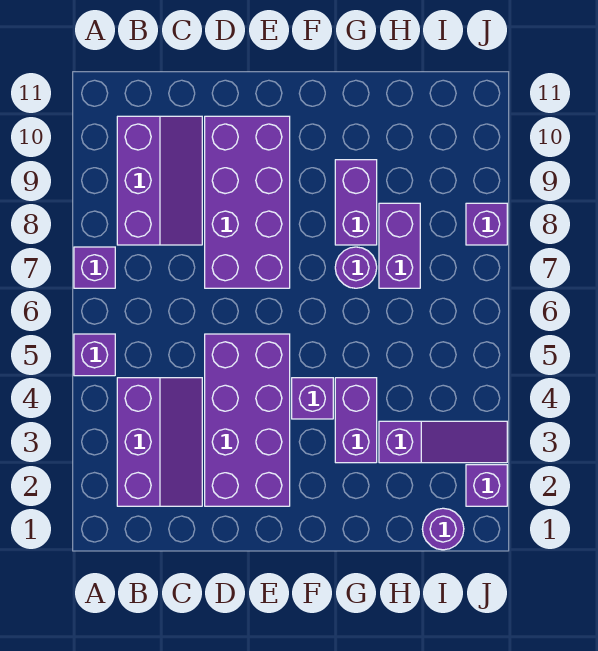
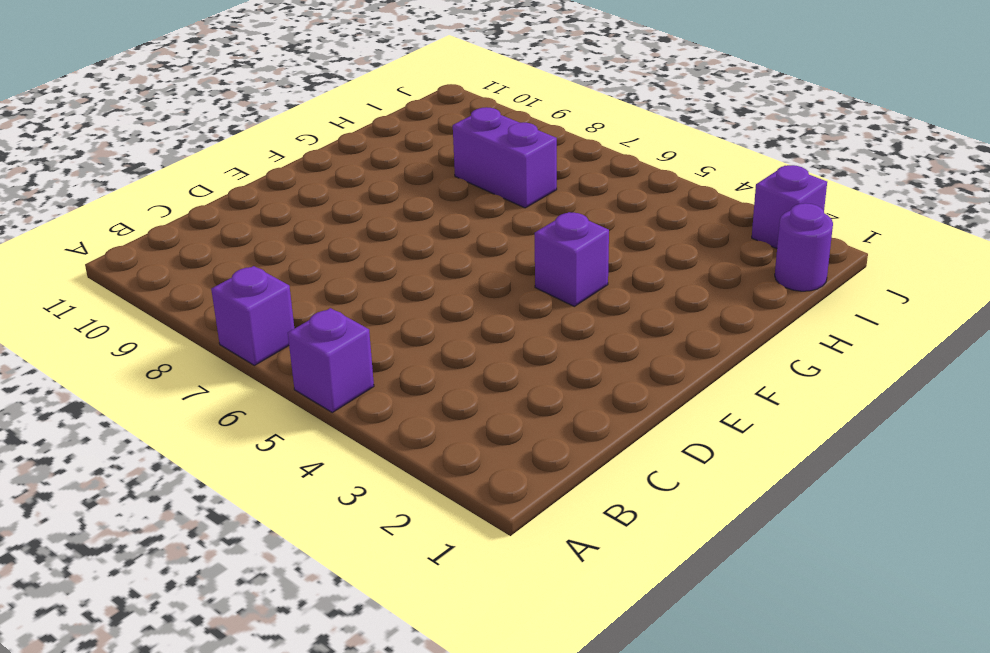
none -> purple slope B2:C4 level 1 top B
none -> purple slope B8:C10 level 1 top B
none -> purple brick D2:E5 level 1

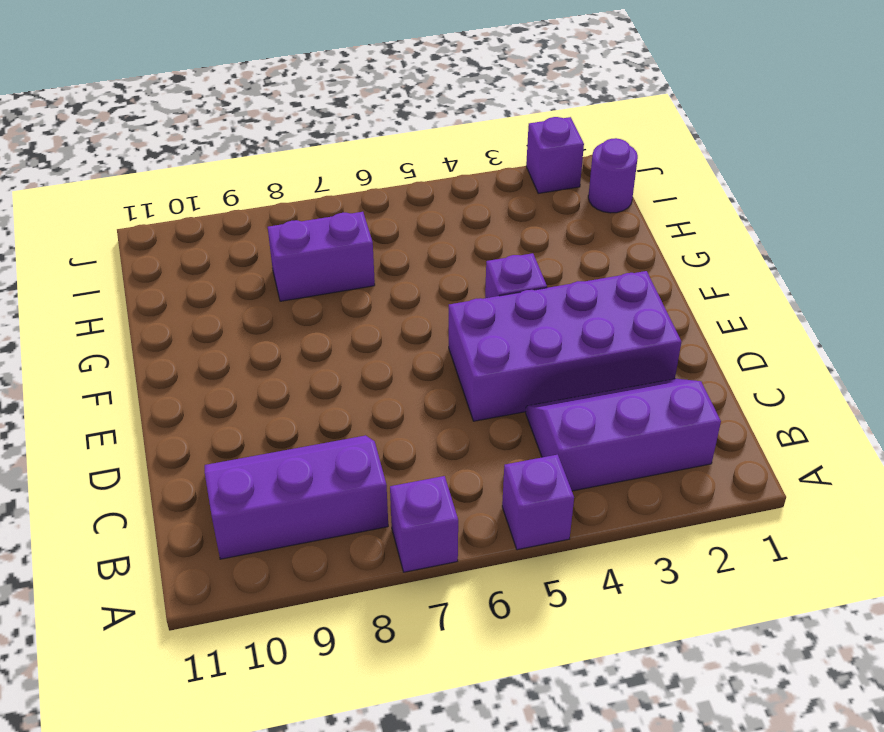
none -> purple brick D7:E10 level 1
none -> purple brick G3:G4 level 1
none -> purple round brick G7 level 1

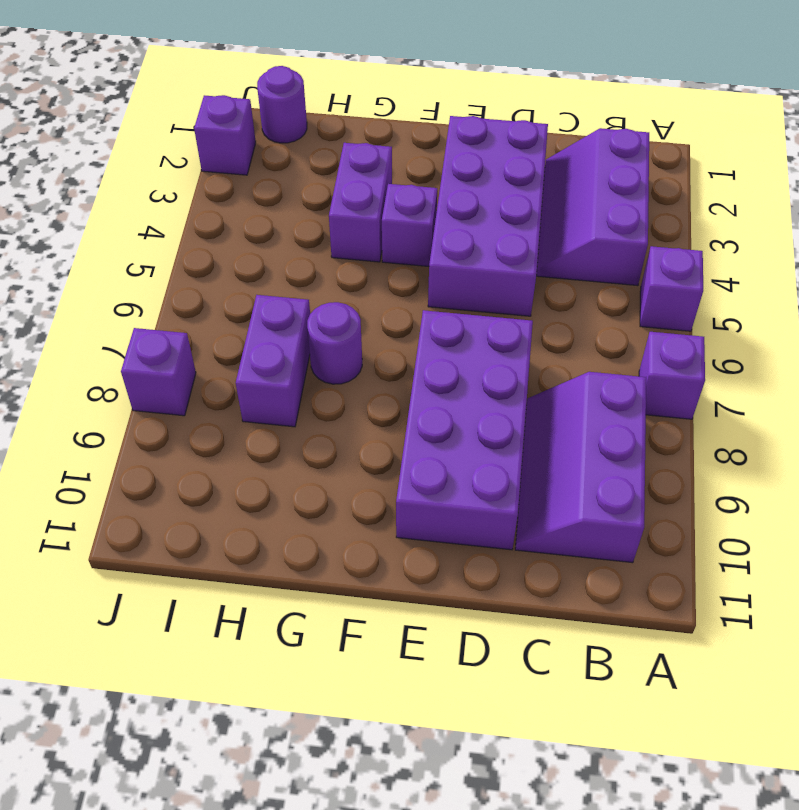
none -> purple brick G8:G9 level 1
none -> purple slope H3:J3 level 1 top H

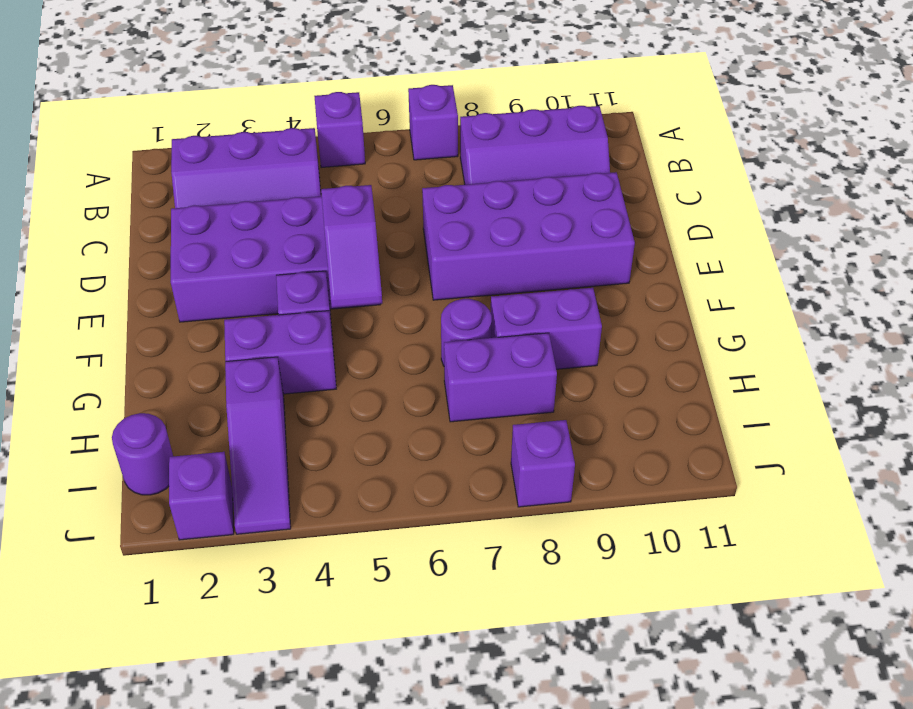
purple slope E5:F5 level 2 top E -> none

